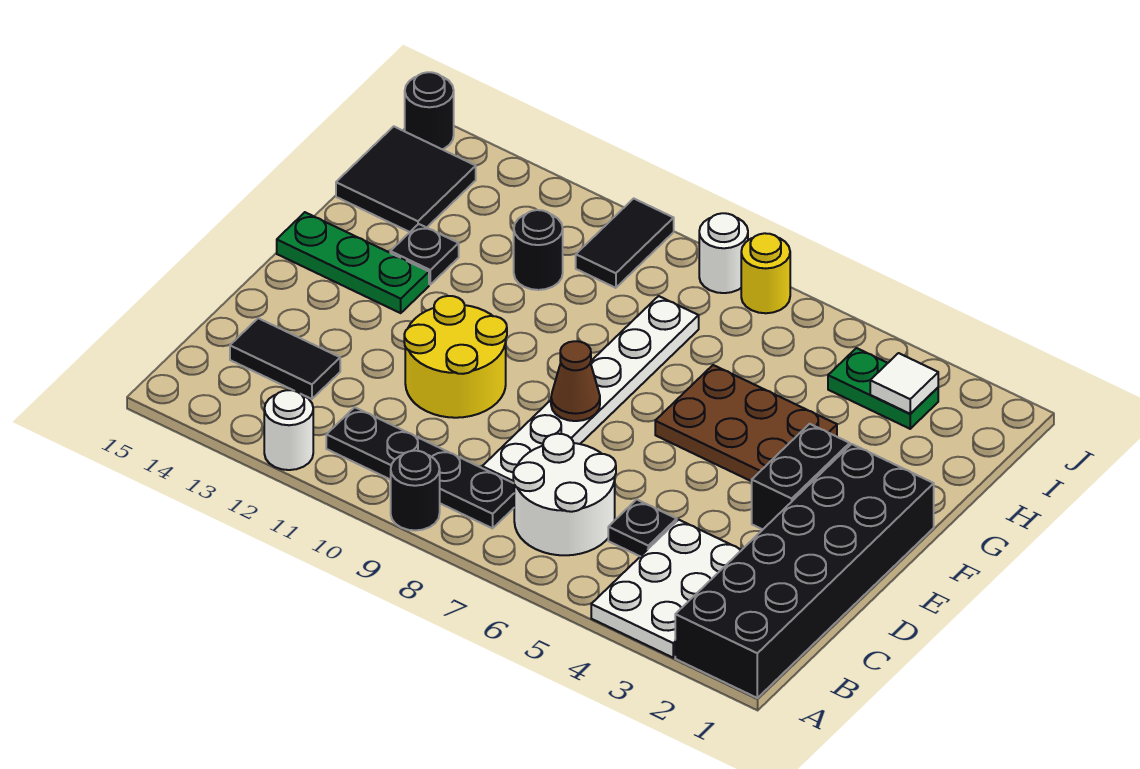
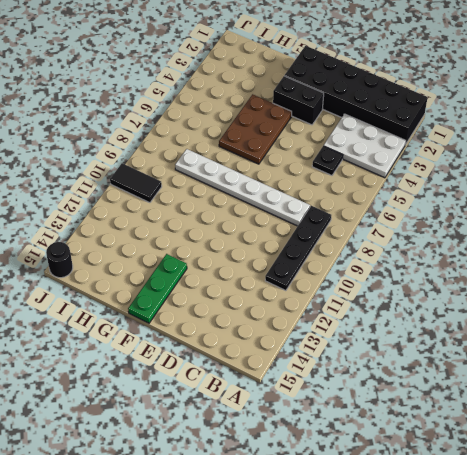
none -> black round brick A9 level 1
none -> white round brick A12 level 1
none -> white round brick B6:C7 level 1

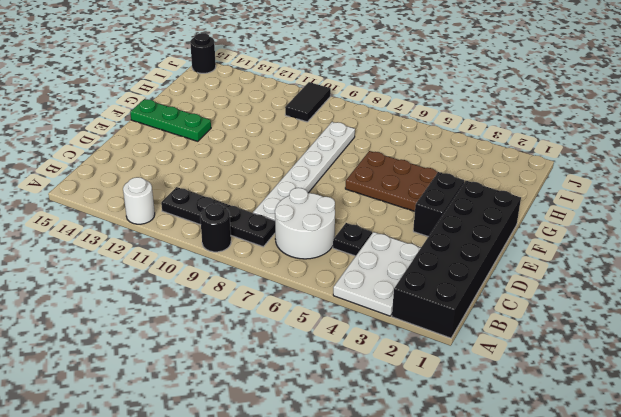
none -> black tile C13:C14 level 1
none -> yellow round brick D10:E11 level 1
none -> black plate G13 level 1

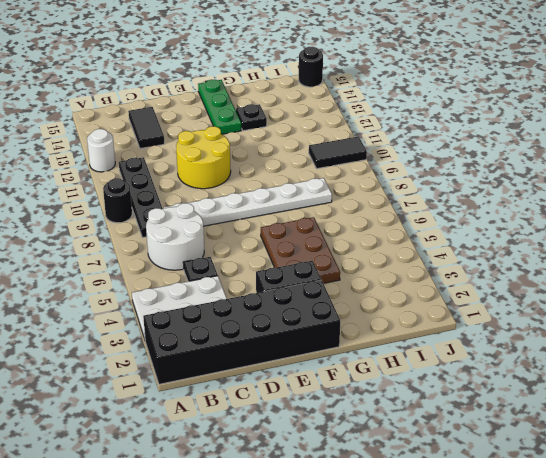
none -> black round brick H11 level 1
none -> black tile H14:I15 level 1
none -> green plate I3:I4 level 1

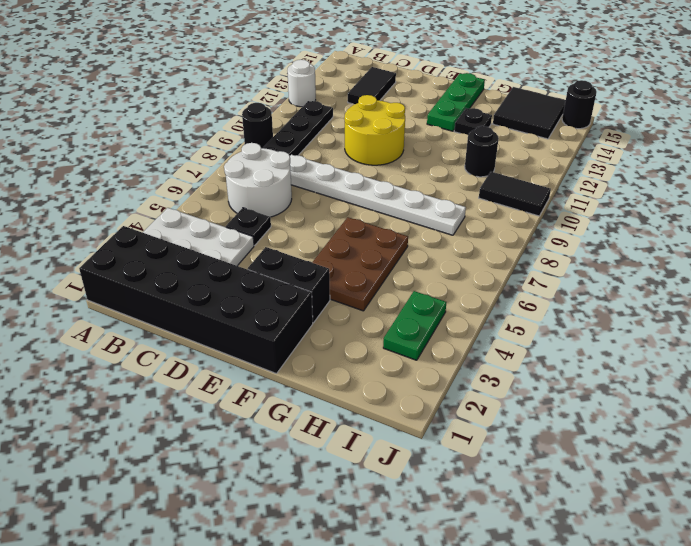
none -> yellow round brick J7 level 1
none -> white round brick J8 level 1
none -> brown cone E8 level 2

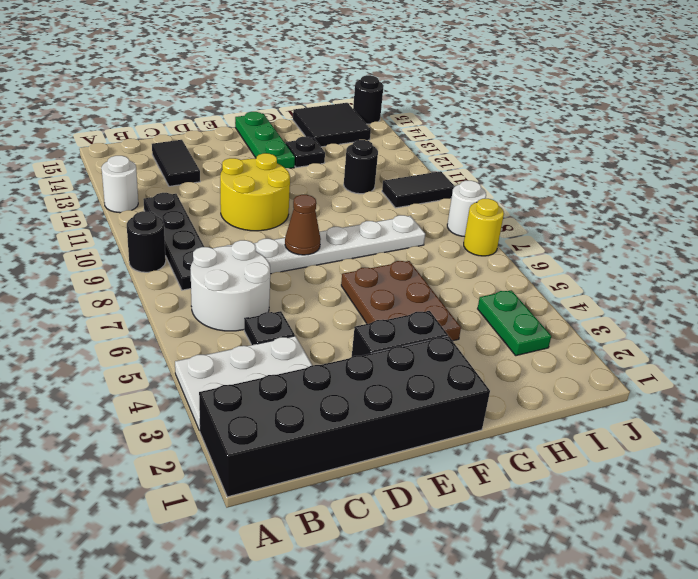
none -> white tile I3 level 2

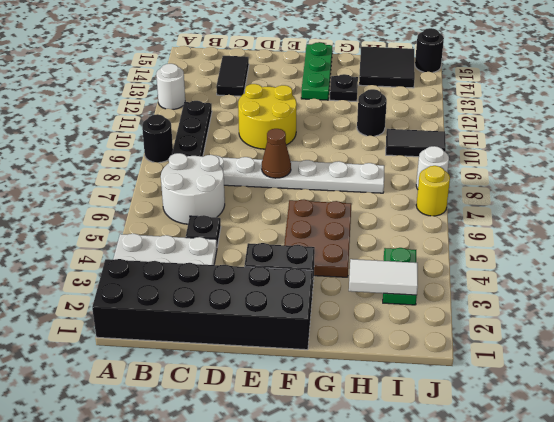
white tile H3:I3 level 2 -> white tile I3 level 2

